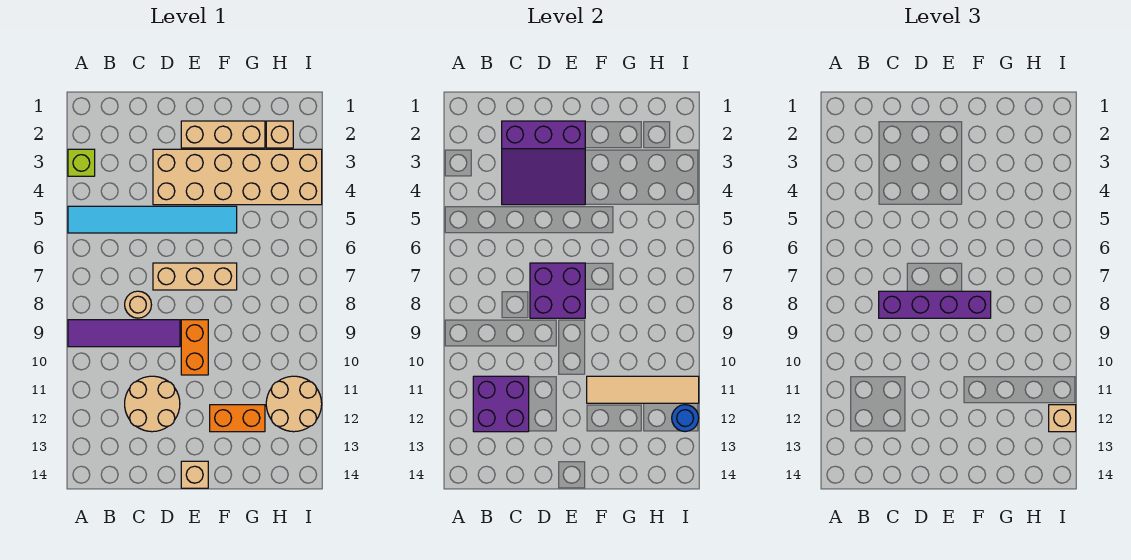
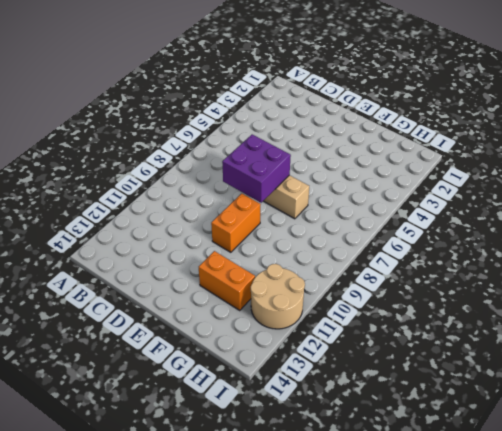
none -> lime brick A3 level 1
none -> cyan tile A5:F5 level 1
none -> purple tile A9:D9 level 1

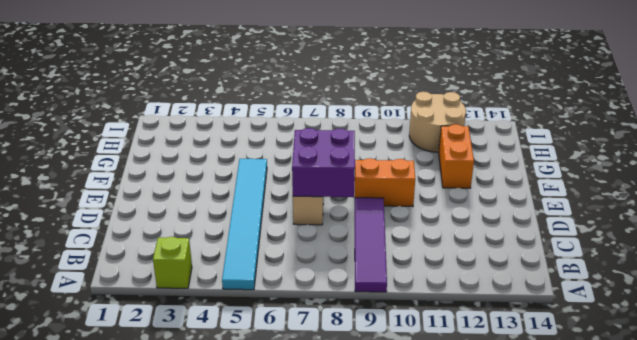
none -> tan round brick C8 level 1
none -> tan round brick C11:D12 level 1
none -> tan brick D3:I4 level 1

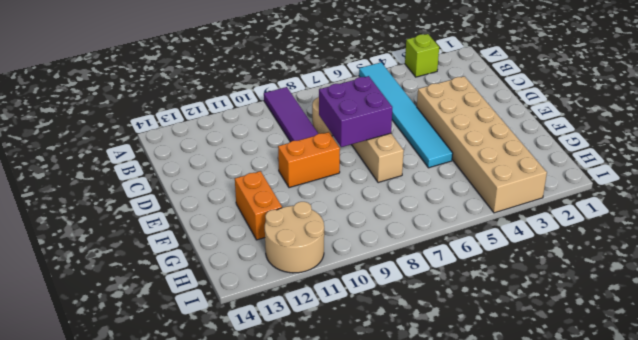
none -> tan round brick C11:D12 level 1
none -> tan brick E2:G2 level 1
none -> tan brick E14 level 1

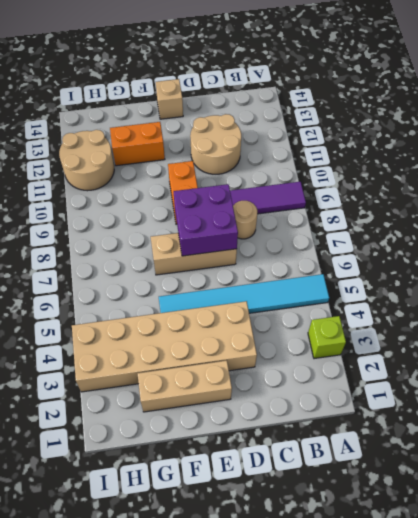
none -> tan brick H2 level 1
none -> purple brick B11:C12 level 2
none -> purple slope C2:E4 level 2 top 2

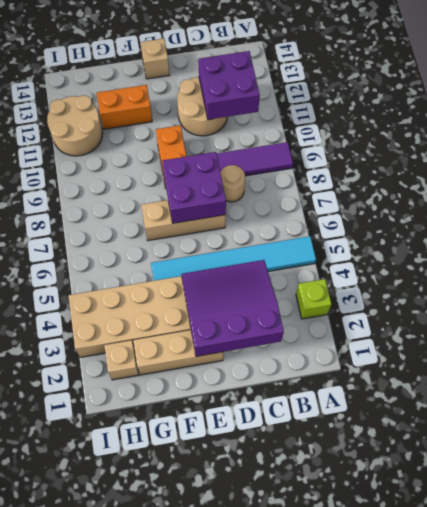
none -> tan tile F11:I11 level 2
none -> blue round brick I12 level 2
none -> purple brick C8:F8 level 3

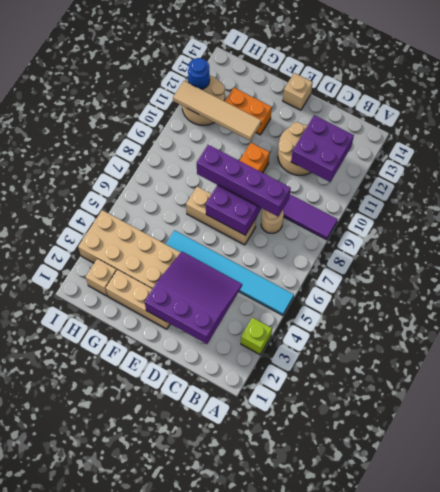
none -> tan brick I12 level 3

